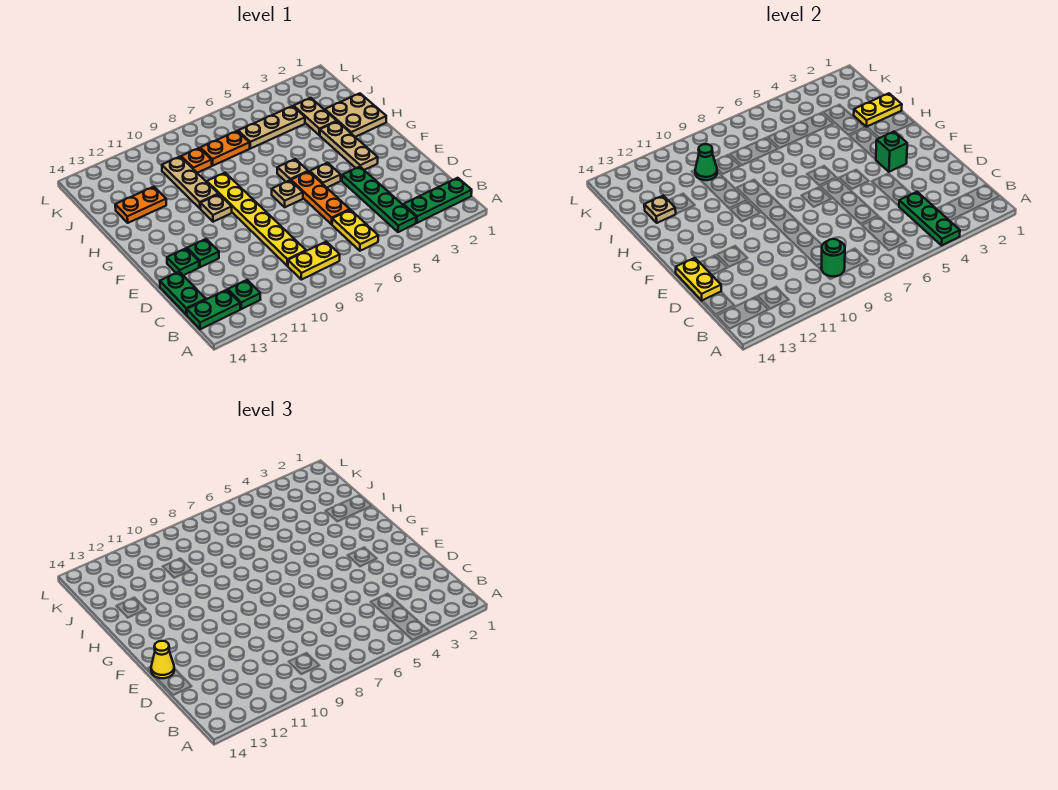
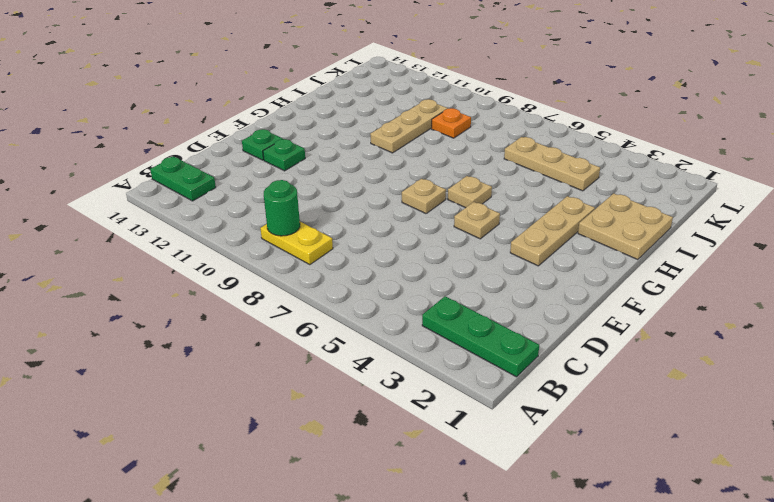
none -> green plate B4:E4 level 1
none -> yellow plate B6:C6 level 1
none -> green plate B12 level 1
none -> yellow plate C9:H9 level 1

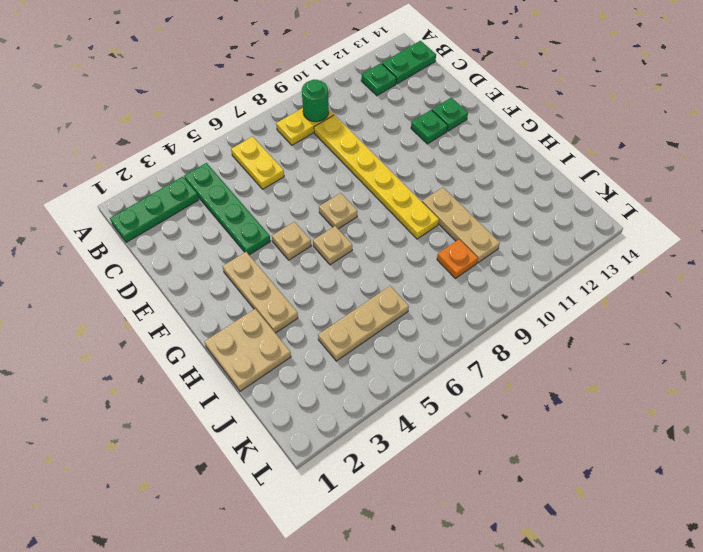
none -> green plate C14:D14 level 1
none -> orange plate D6:F6 level 1
none -> tan plate G10 level 1
none -> tan plate I3:J3 level 1

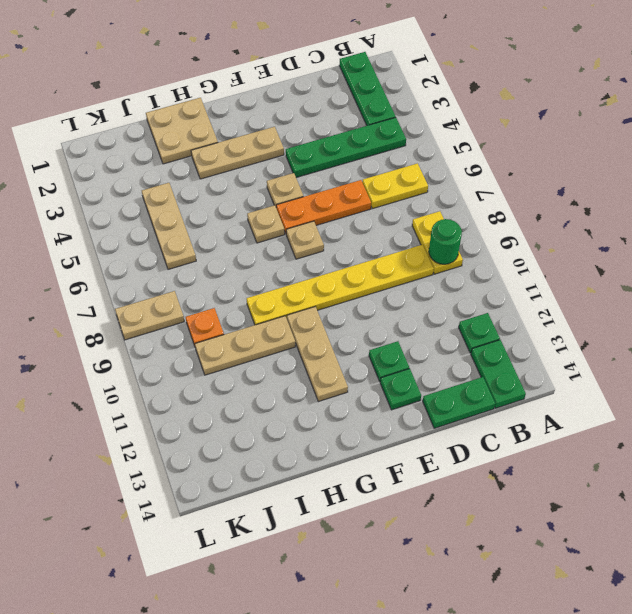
tan plate G10:G12 level 1 -> tan plate G10 level 1
tan plate K8:L8 level 1 -> tan plate I3:J3 level 1
none -> orange plate I12:I13 level 1
none -> orange plate J7:J8 level 1
none -> green plate A4:C4 level 2
none -> yellow plate D14:E14 level 2

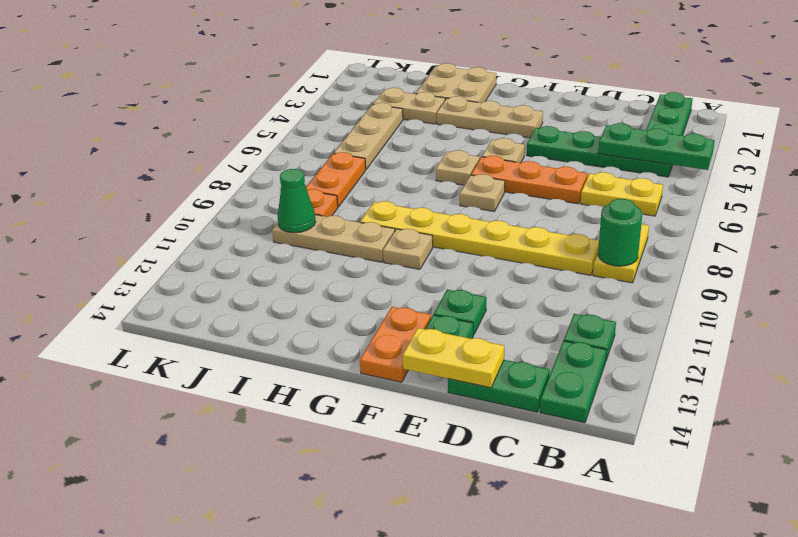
orange plate F13:F14 level 1 -> orange plate I12:I13 level 1
none -> green brick F3 level 2
none -> yellow plate I1:I2 level 2
none -> tan plate I13 level 2
none -> yellow cone E14 level 3

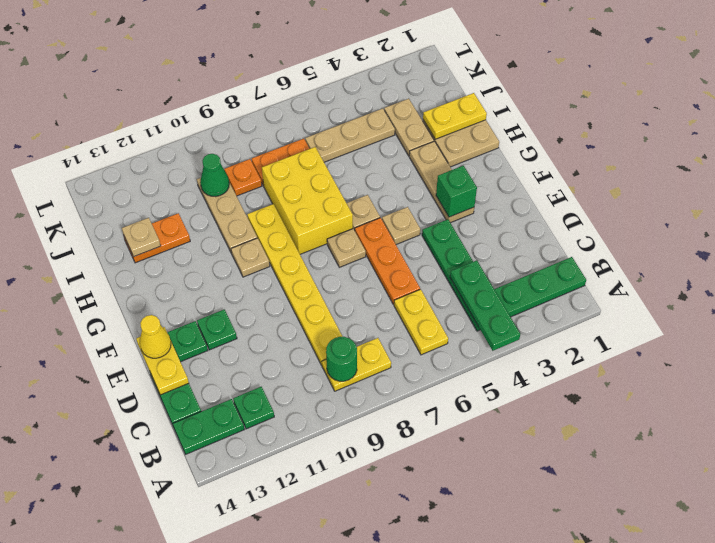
yellow brick G7:I8 level 1 -> none

